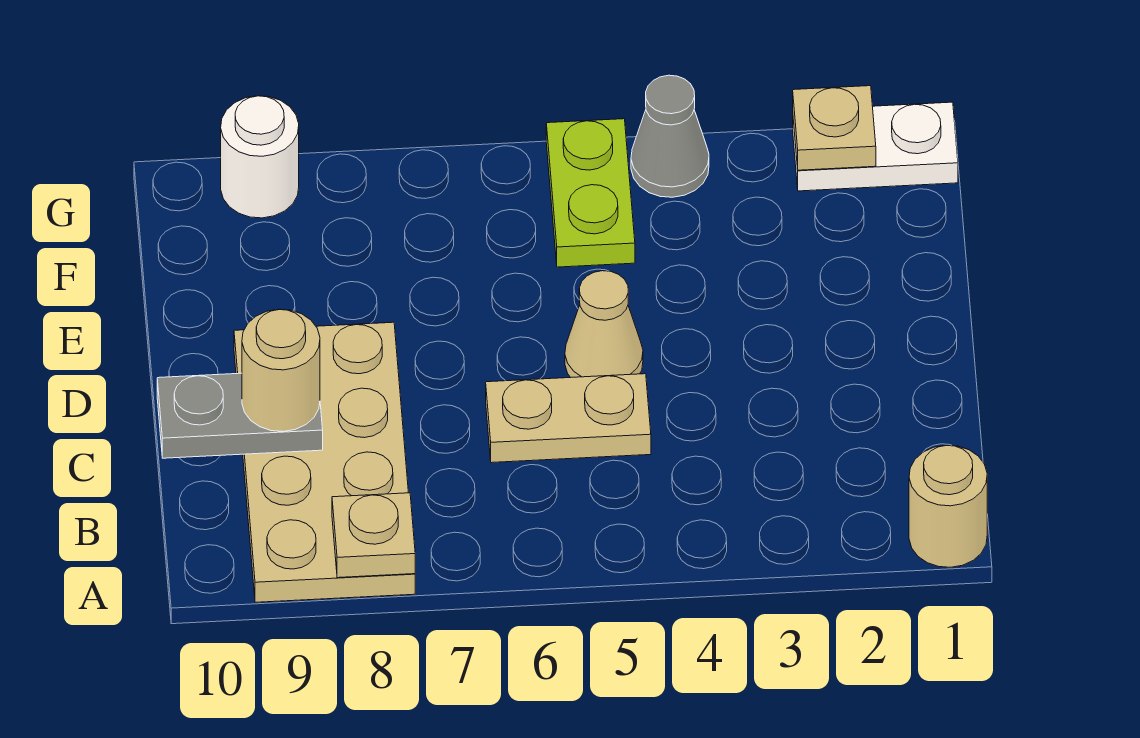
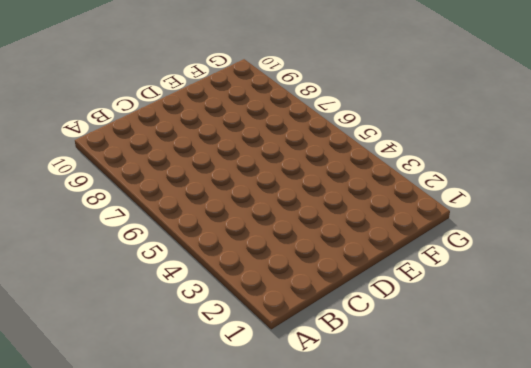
none -> tan round brick A1 level 1
none -> tan plate A8:D9 level 1
none -> tan plate C5:C6 level 1

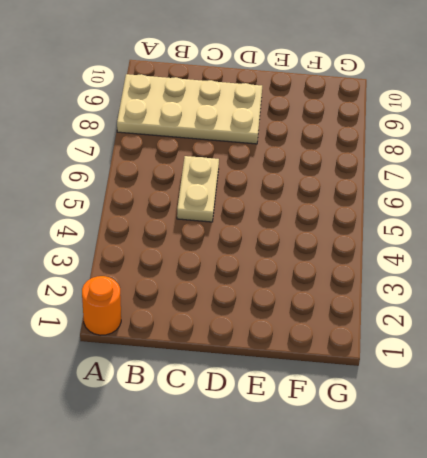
orange round brick A1 level 1 -> tan round brick A1 level 1
none -> tan cone D5 level 1
none -> lime plate F5:G5 level 1
none -> white plate G1:G2 level 1

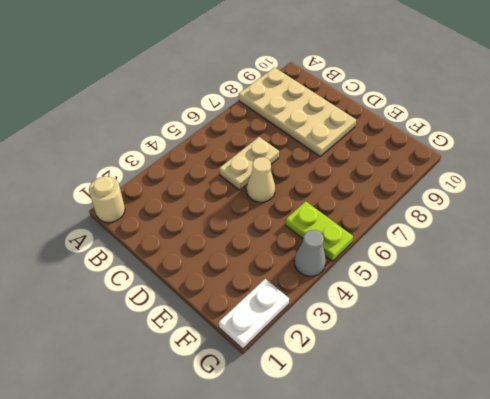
none -> white round brick G9 level 1
none -> tan plate A8 level 2
none -> grey plate C9:C10 level 2

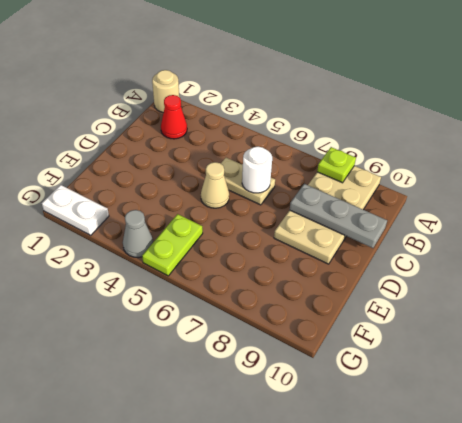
lime plate A8 level 2 -> tan plate A8 level 2
red cone B2 level 1 -> none
white round brick C6 level 2 -> white round brick G9 level 1
grey plate C8:C10 level 2 -> grey plate C9:C10 level 2
none -> tan plate G2 level 2
none -> tan round brick C9 level 3

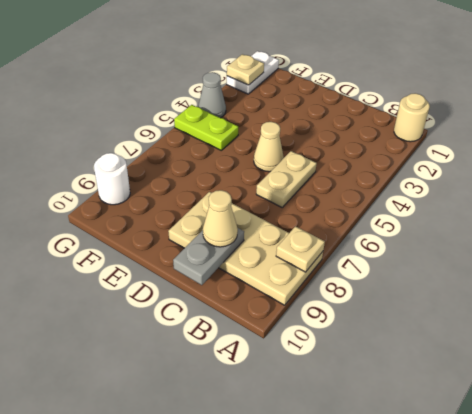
tan cone C9 level 3 -> tan round brick C9 level 3

